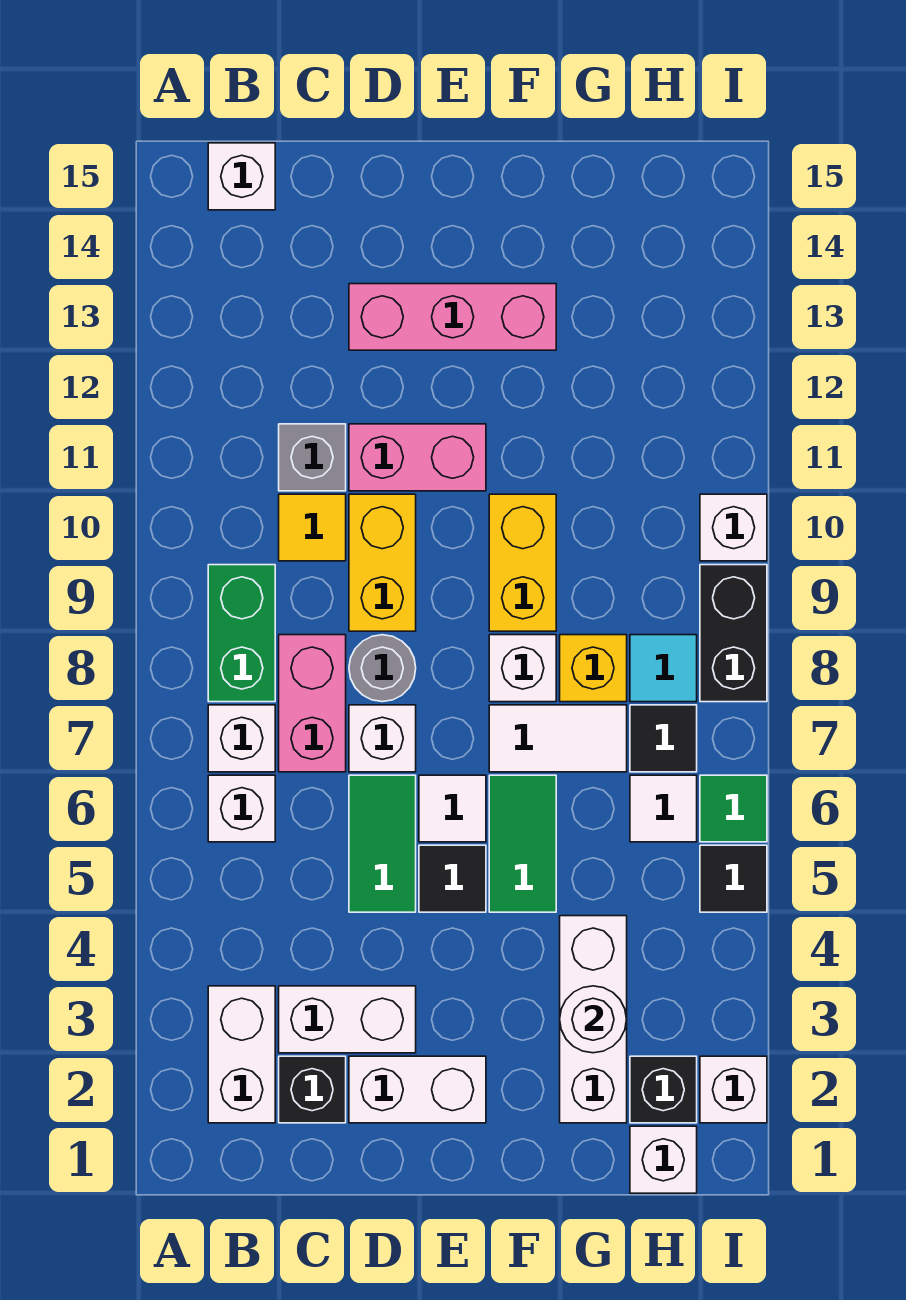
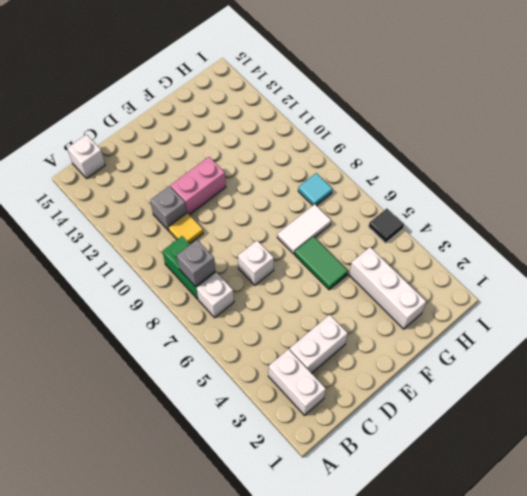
grey brick B8 level 2 -> none
none -> white brick B6 level 1
none -> black brick C2 level 1
none -> pink brick C7:C8 level 1
none -> white brick D2:E2 level 1

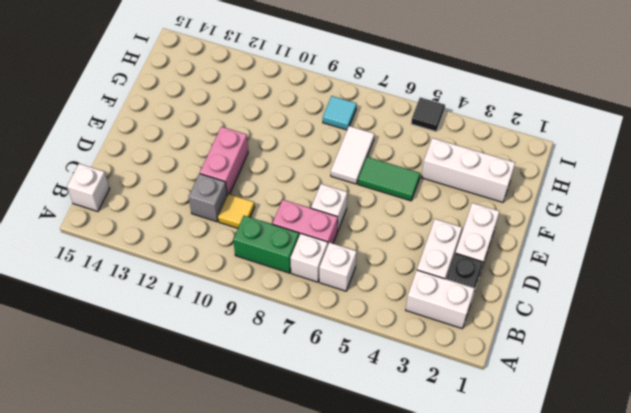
none -> green tile D5:D6 level 1
none -> grey round brick D8 level 1
none -> yellow brick D9:D10 level 1
none -> pink brick D13:F13 level 1

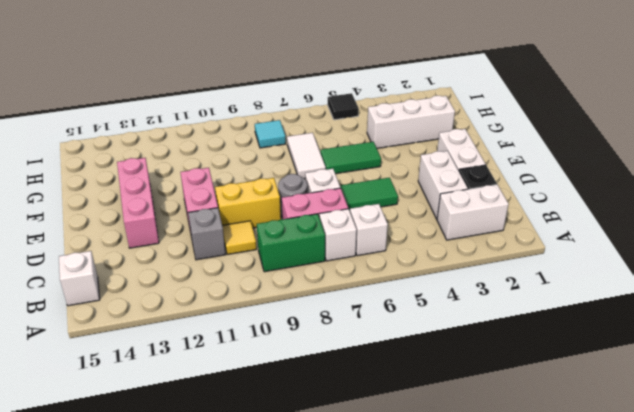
none -> black tile E5 level 1
none -> white tile E6 level 1
none -> white brick F8 level 1
none -> yellow brick F9:F10 level 1

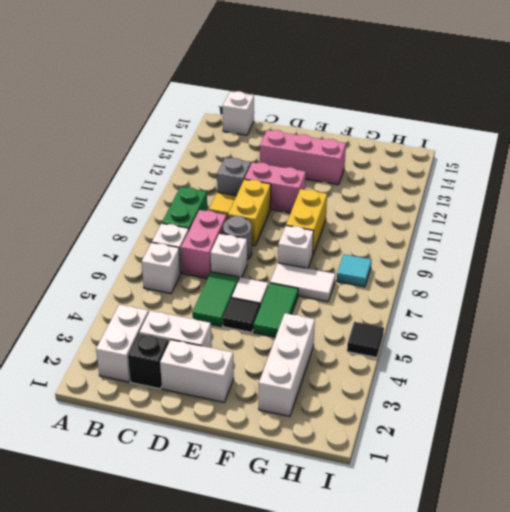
none -> yellow brick G8 level 1
none -> white brick H1 level 1
none -> black brick H2 level 1
none -> white tile H6 level 1

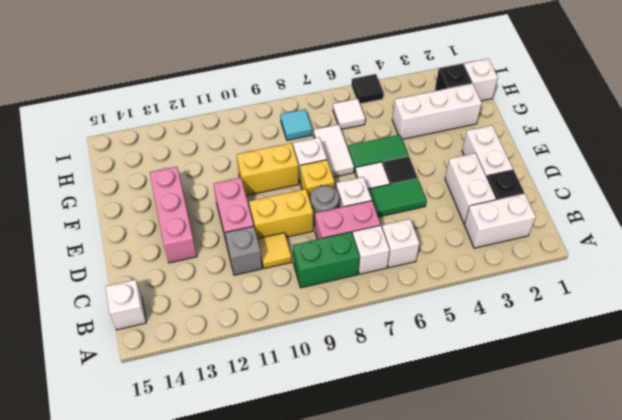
yellow brick E8 level 1 -> yellow brick G8 level 1
none -> black tile H7 level 1
none -> white brick I2 level 1
none -> green tile I6 level 1
none -> black brick I8:I9 level 1

